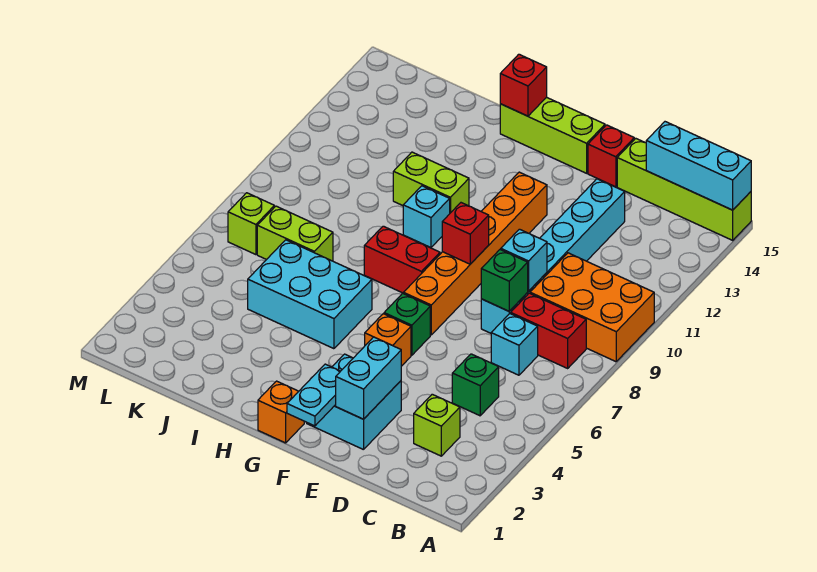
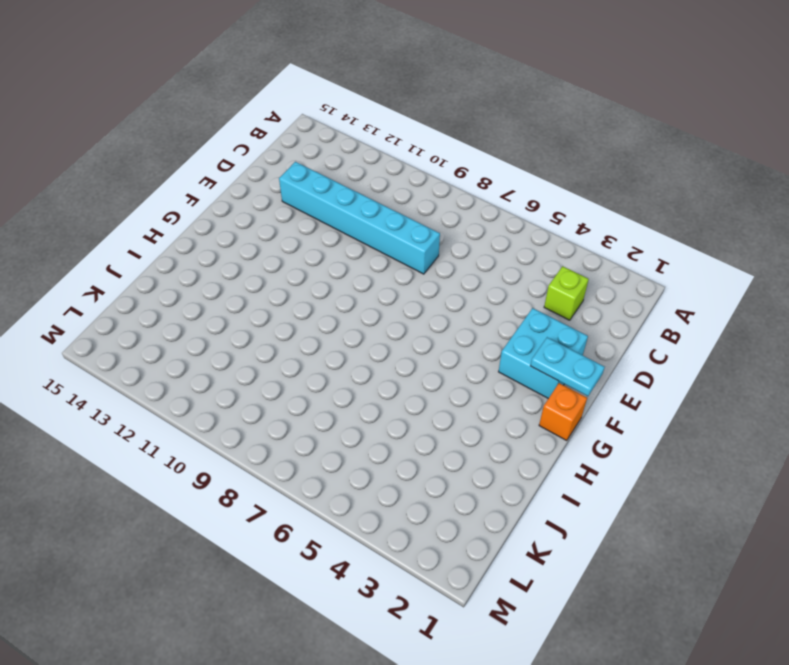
none -> orange brick A9:C10 level 1
none -> lime brick A15:D15 level 1
none -> red brick B8:C8 level 1

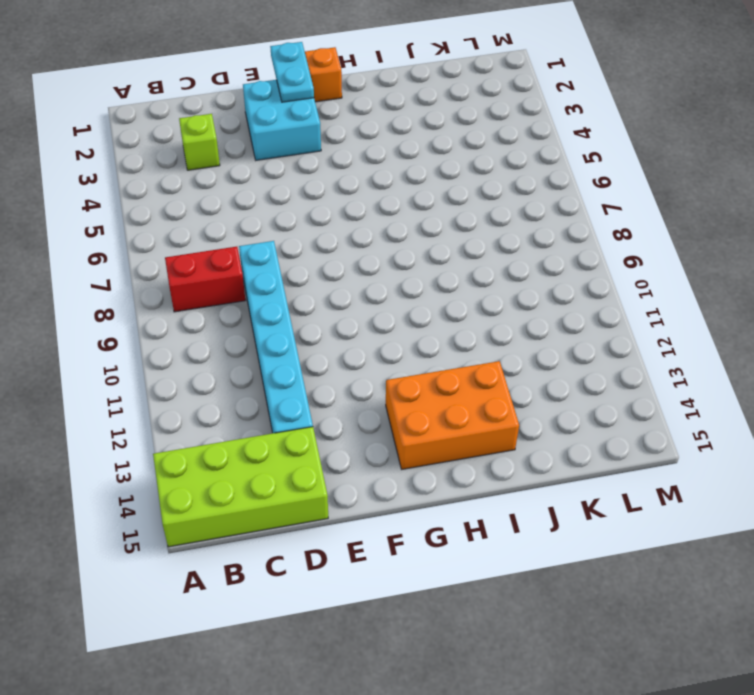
lime brick A14:D15 level 1 -> lime brick A15:D15 level 1
orange brick G13:I14 level 1 -> orange brick A9:C10 level 1
none -> green brick C5 level 1
none -> cyan brick C7 level 1
none -> red brick E15 level 1

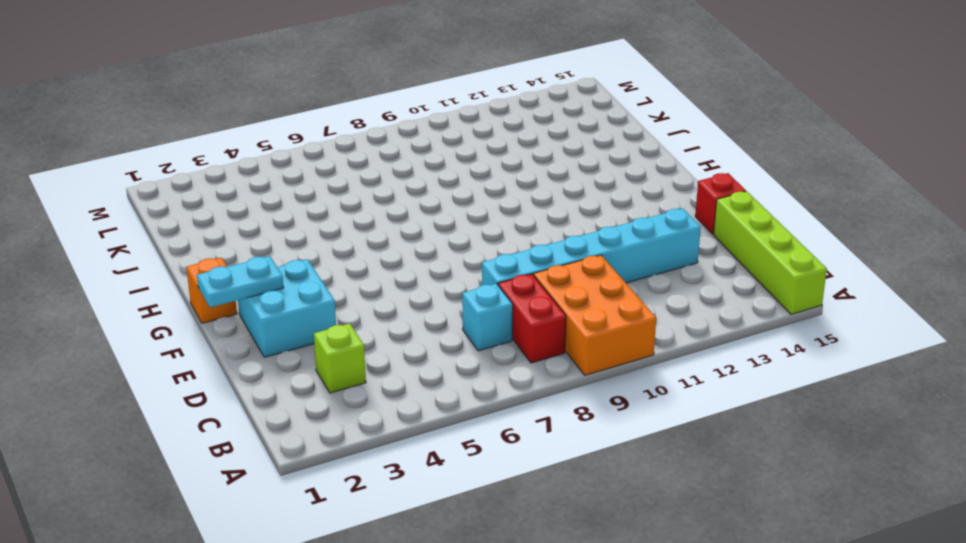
none -> green brick C5 level 1
none -> orange brick F5 level 1
none -> green brick F6 level 1

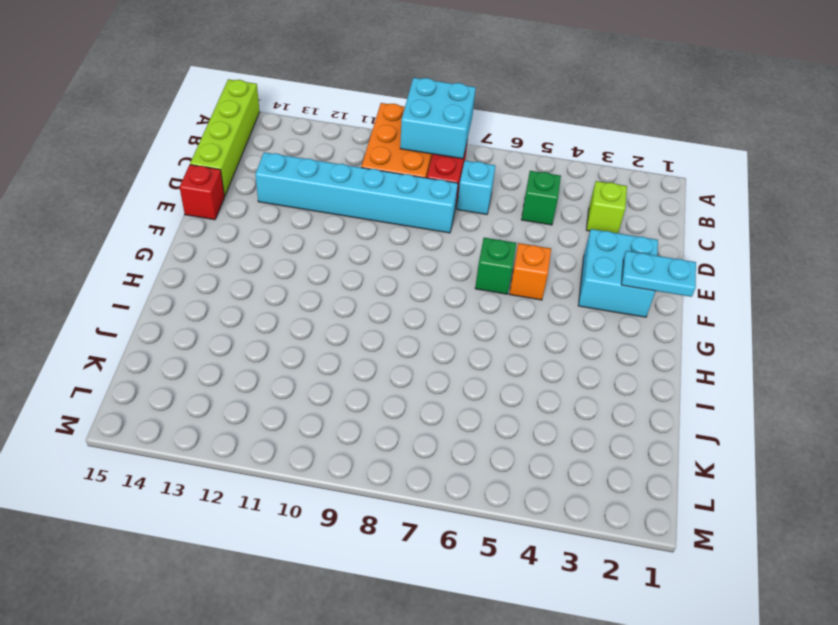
cyan brick A8:B9 level 2 -> none
none -> orange brick F7:F12 level 1
none -> lime brick F15:H15 level 1
none -> orange brick G1 level 1

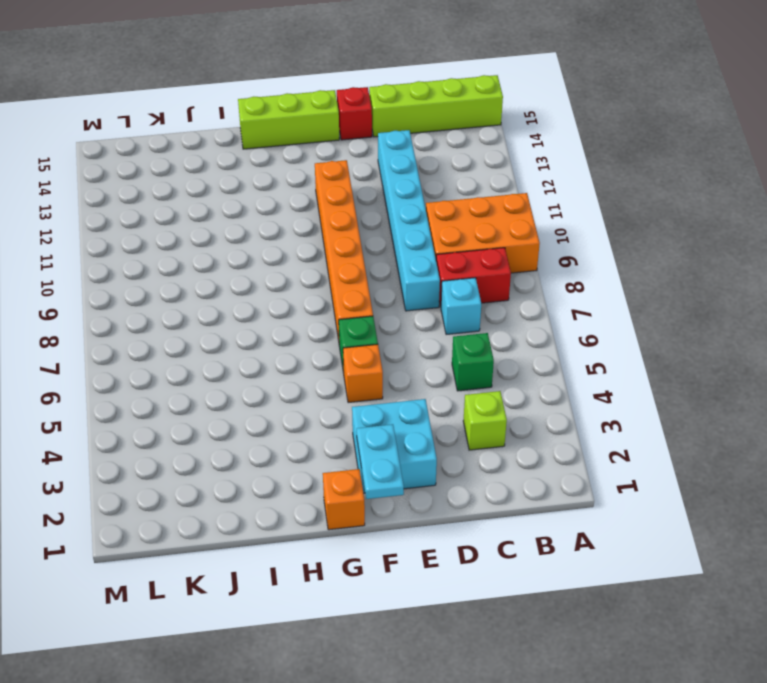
none -> red brick G8:H8 level 1
none -> cyan brick H5:J6 level 1
none -> cyan brick H10 level 1

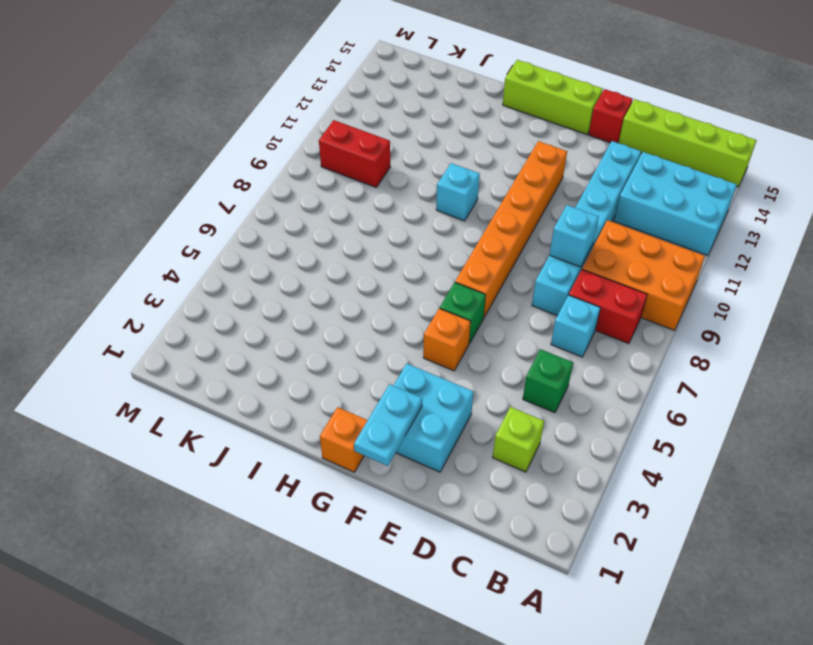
cyan brick A12:C13 level 1 -> cyan brick H5:J6 level 1
red brick K10:L10 level 1 -> red brick G8:H8 level 1
none -> lime brick H11:I11 level 1
none -> lime brick J7:K7 level 1
none -> lime brick L7 level 1

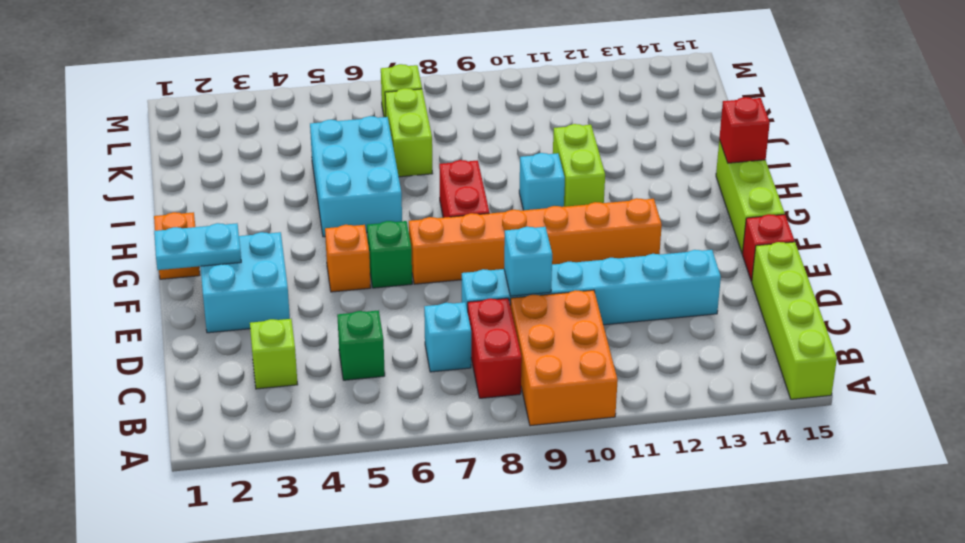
none -> cyan brick A15:C15 level 2
none -> green brick D8 level 2
none -> cyan brick E2:E3 level 2

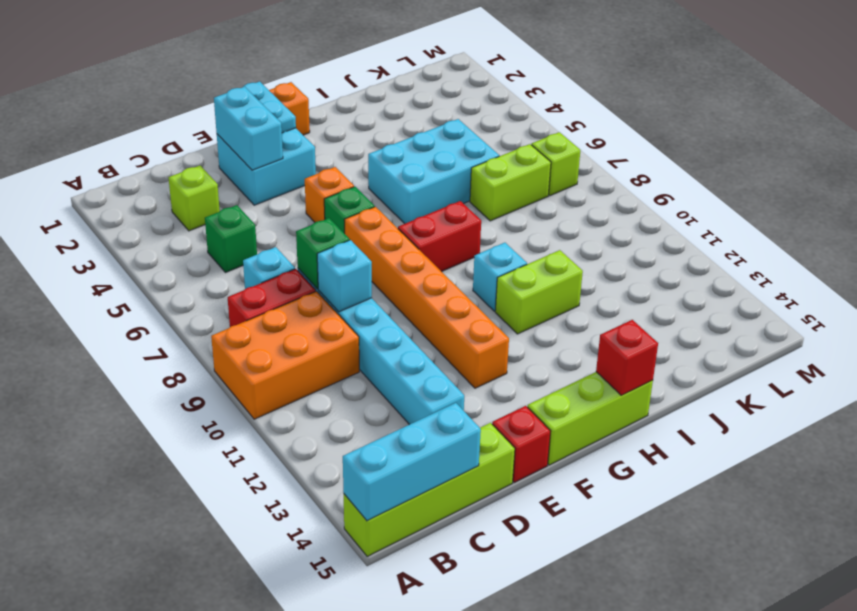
none -> red brick F9 level 2

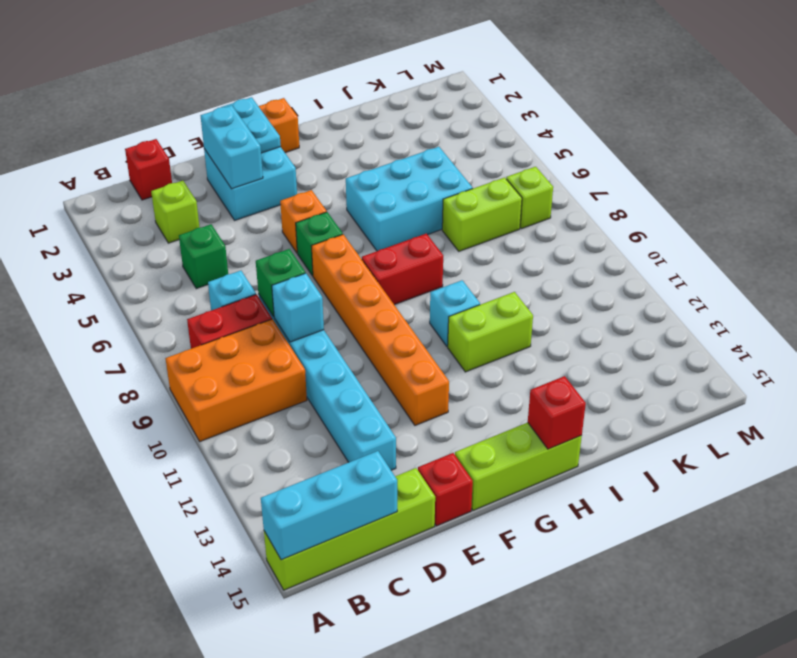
red brick C1 level 1 -> red brick F9 level 2

